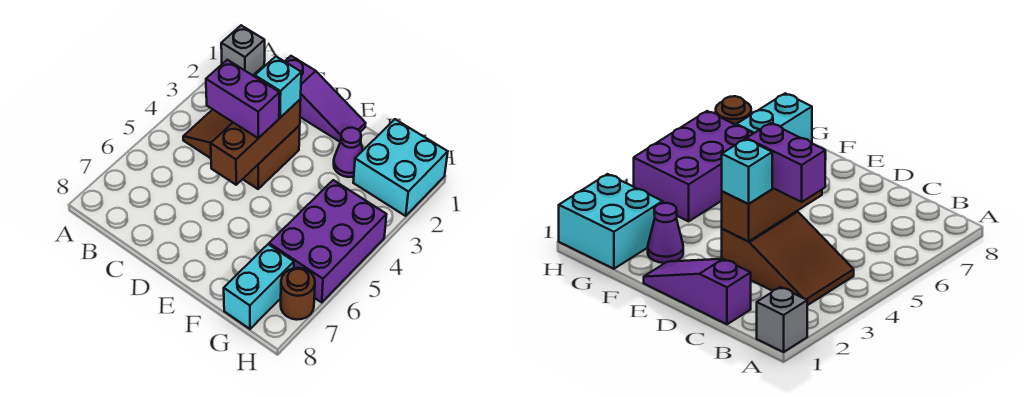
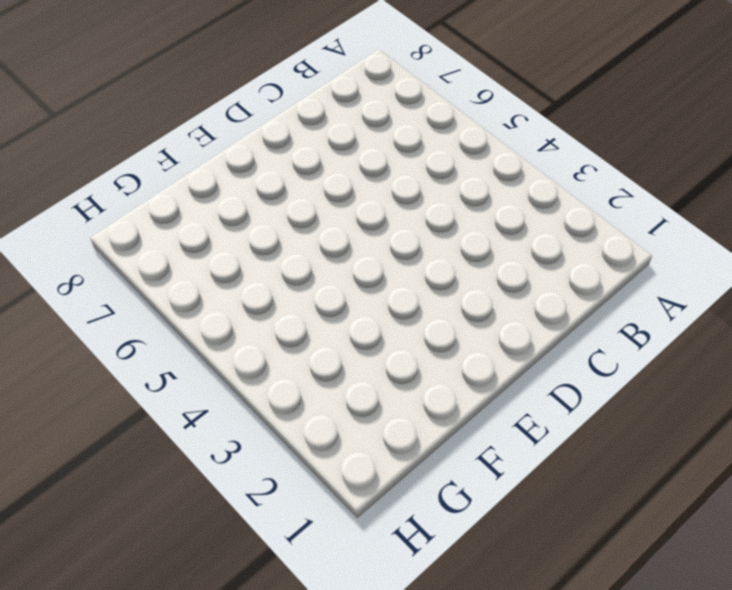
none -> grey brick A1 level 1
none -> brown slope B3:D4 level 1 top D

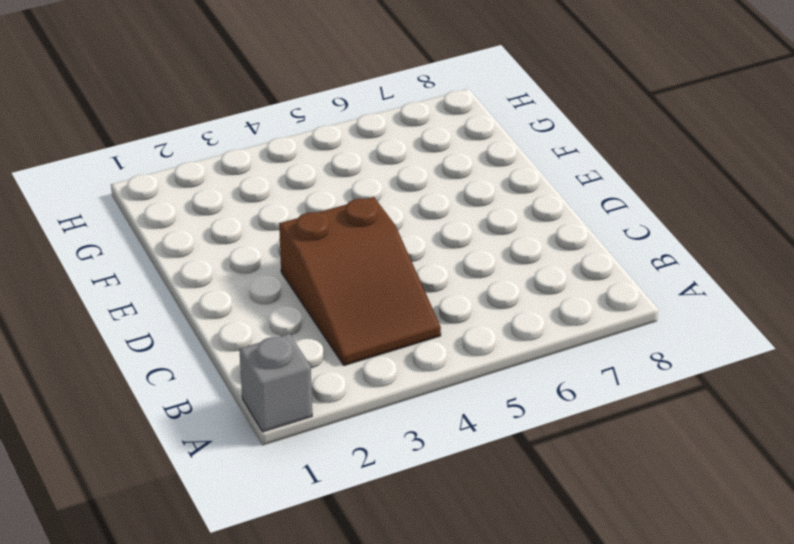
none -> purple slope C1:E1 level 1 top C
none -> purple cone F2 level 1

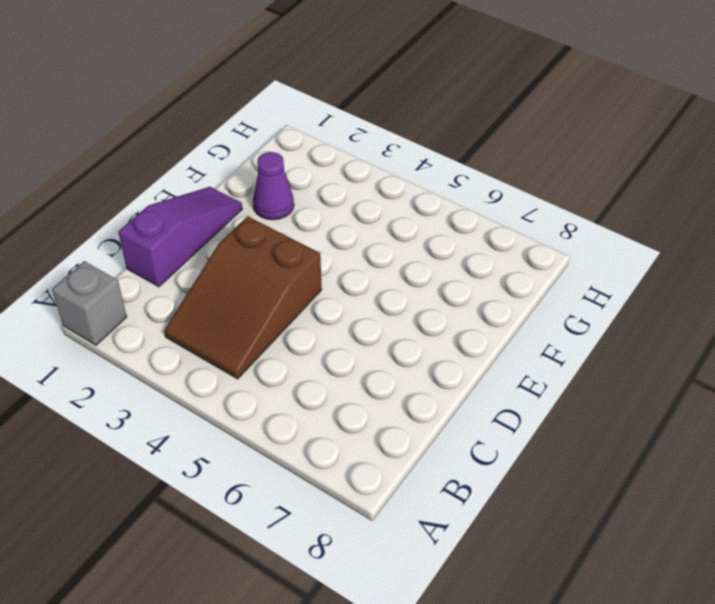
none -> cyan brick G1:H2 level 1
none -> purple brick G4:H6 level 1

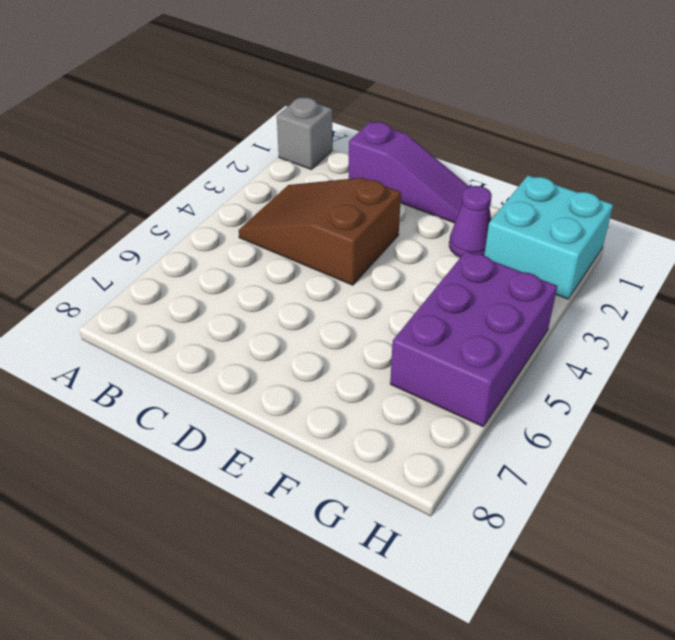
none -> cyan brick G7:G8 level 1
none -> brown round brick H7 level 1

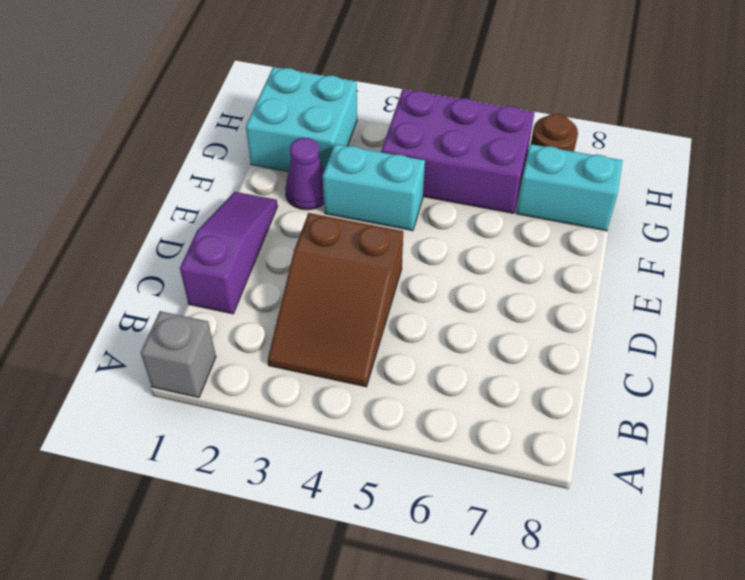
cyan brick F3:F4 level 1 -> none
none -> brown brick D3:D5 level 2
none -> purple brick C4:D4 level 3

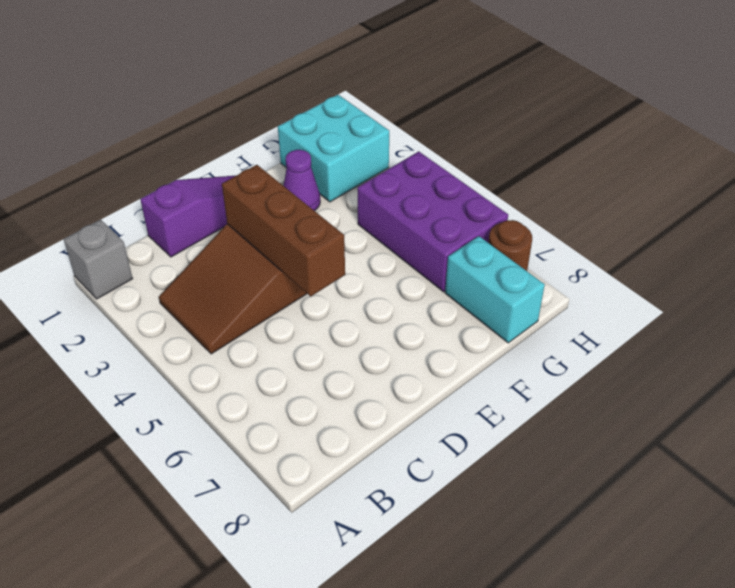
none -> purple brick C4:D4 level 3
none -> cyan brick D3 level 3

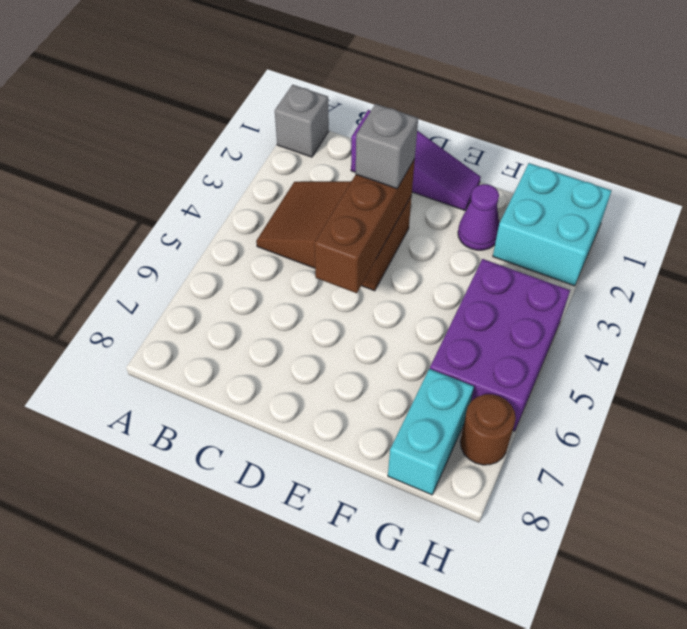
grey brick D3 level 3 -> cyan brick D3 level 3
none -> purple brick C4:D4 level 3

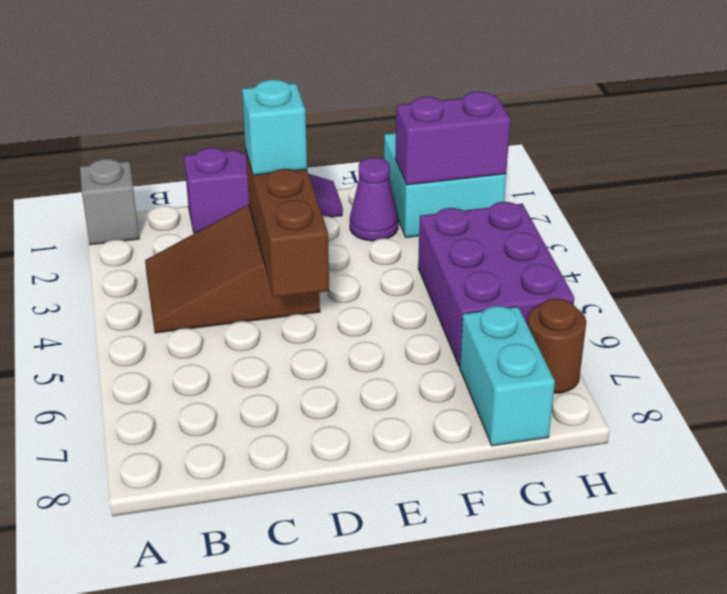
purple brick G2:H2 level 2 -> purple brick C4:D4 level 3

